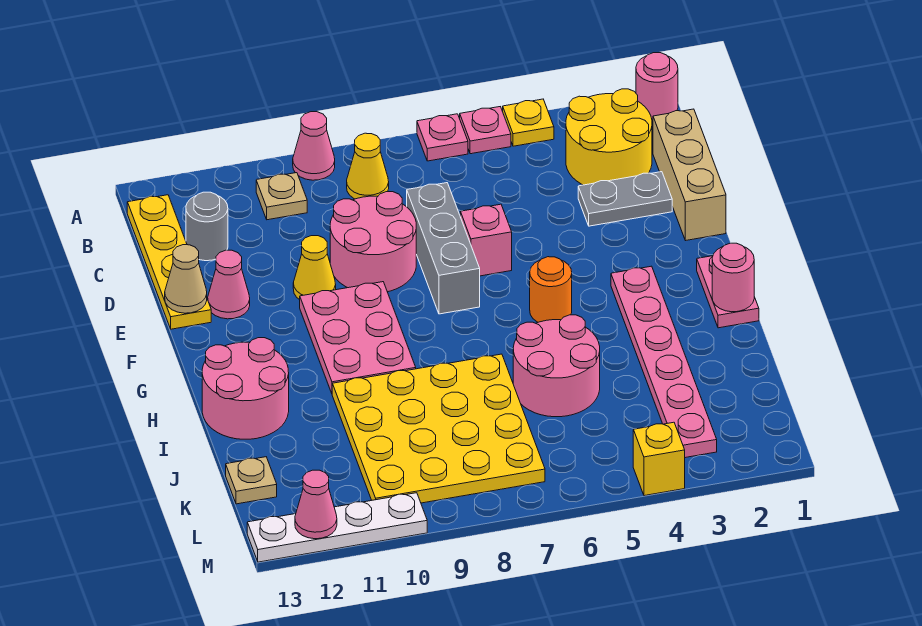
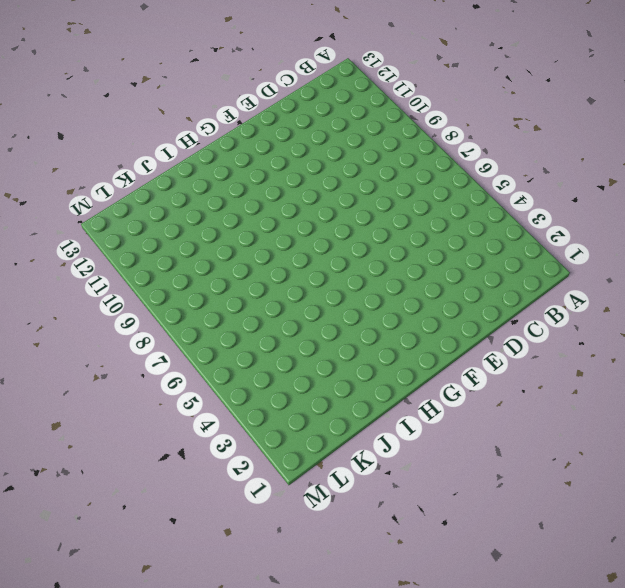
none -> pink round brick A1 level 1
none -> yellow plate A4 level 1
none -> pink plate A5 level 1
none -> pink plate A6 level 1

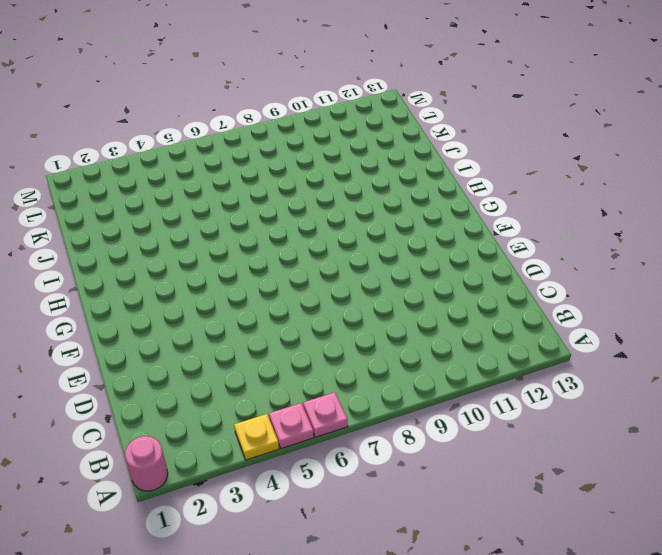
none -> pink cone A9 level 1
none -> yellow round brick B2:C3 level 1
none -> yellow cone B8 level 1
none -> tan plate B10 level 1

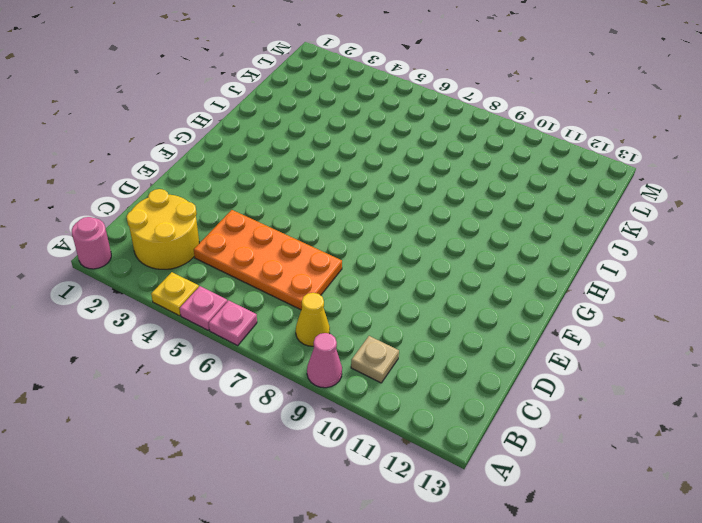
orange plate C4:D7 level 1 -> grey brick D7:F7 level 1
none -> yellow plate B13:E13 level 1
none -> tan brick C1:E1 level 1
none -> grey round brick C12 level 1
none -> grey plate D2:D3 level 1

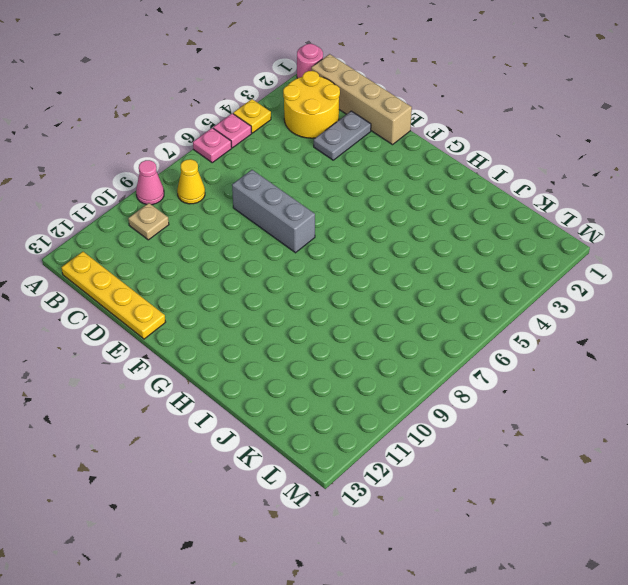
tan brick B1:E1 level 1 -> tan brick C1:E1 level 1
none -> grey round brick C12 level 1
none -> pink round brick D8:E9 level 1
none -> pink brick E6 level 1
none -> yellow cone E10 level 1

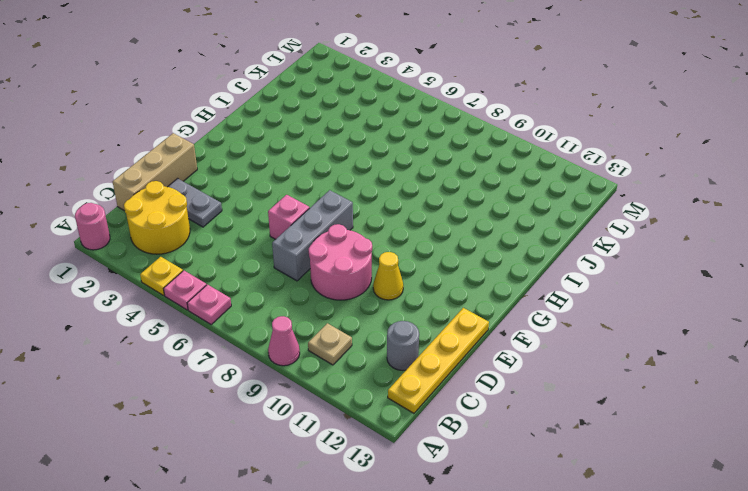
none -> yellow cone B8 level 1
none -> pink cone E12 level 1
none -> pink plate F9:H10 level 1
none -> pink plate G1:H1 level 1

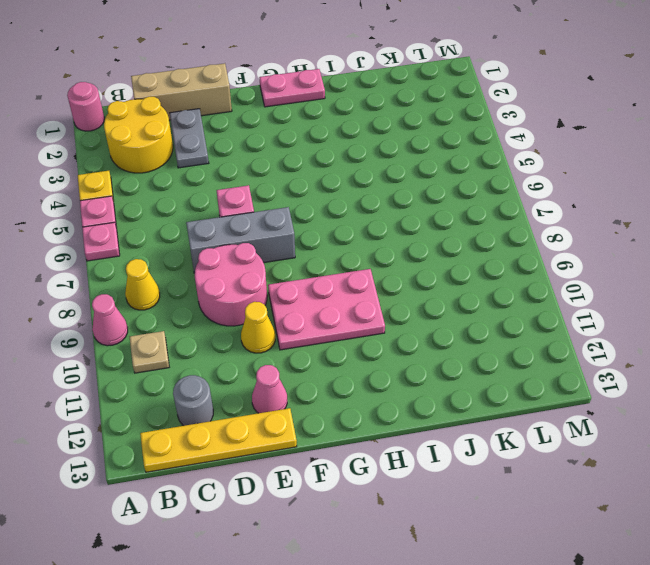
none -> pink plate G3:L3 level 1
none -> orange round brick G5 level 1
none -> pink round brick H12:I13 level 1
none -> pink round brick I5:J6 level 1

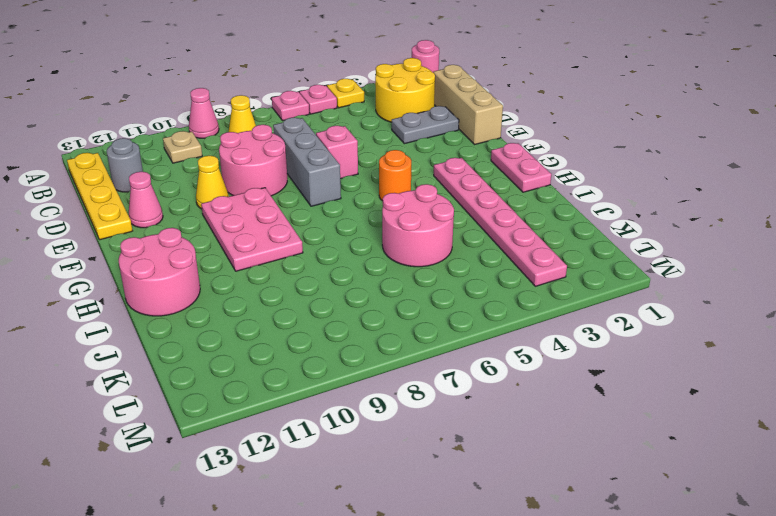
none -> yellow plate I7:L10 level 1
none -> tan plate K13 level 1
none -> yellow brick M4 level 1
none -> white plate M10:M13 level 1

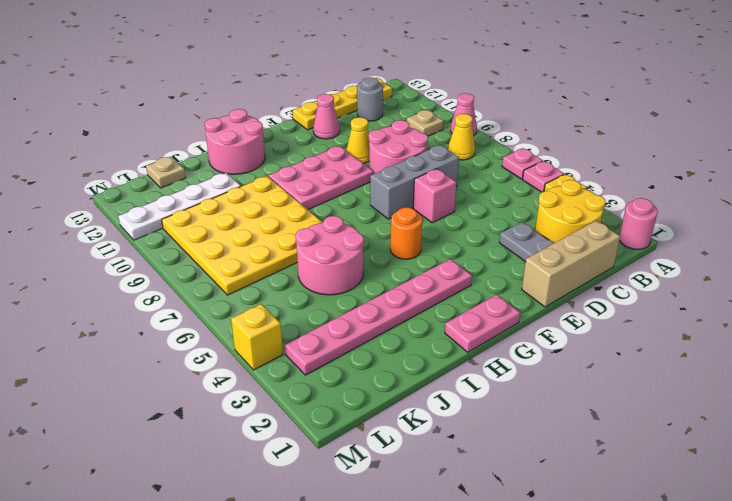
white plate J11:M11 level 1 -> white plate M10:M13 level 1
none -> tan cone E13 level 2
none -> pink round brick H1 level 2
none -> pink cone M12 level 2

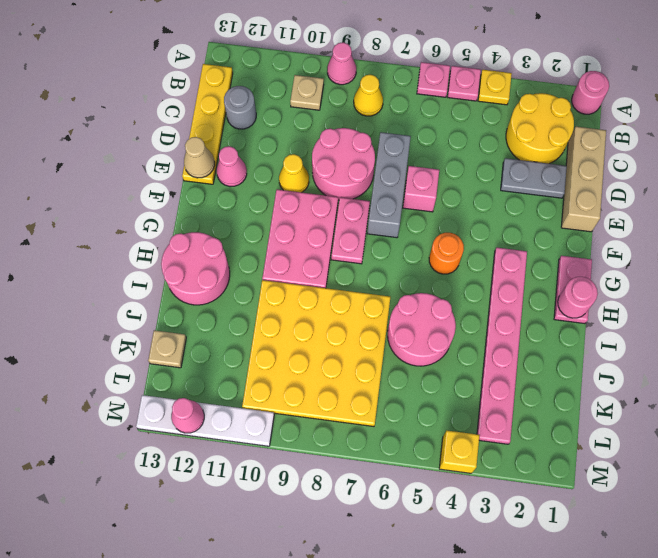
pink plate F8:G8 level 1 -> none

